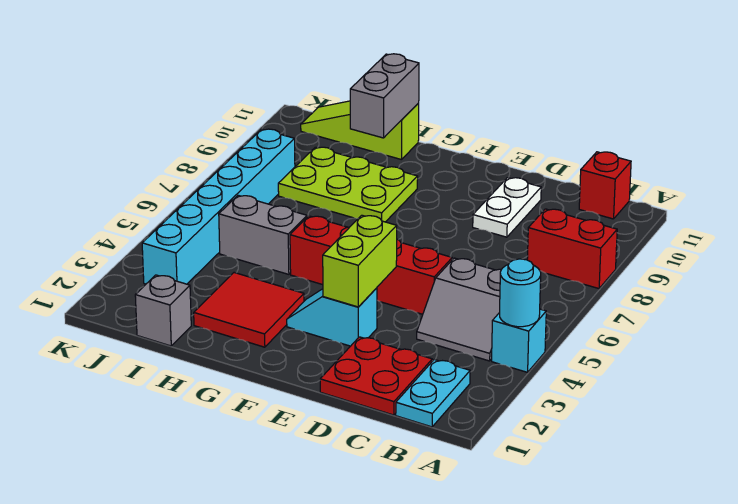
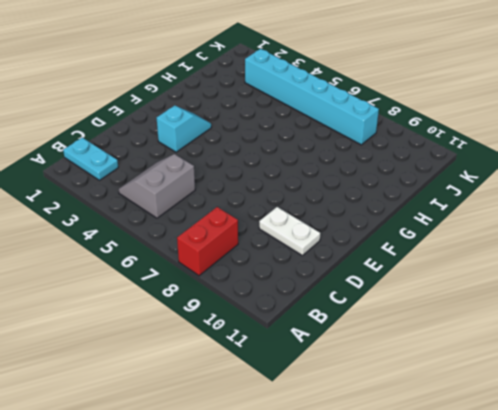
none -> cyan brick A4 level 1
none -> red brick B11 level 1
none -> red plate C1:D2 level 1

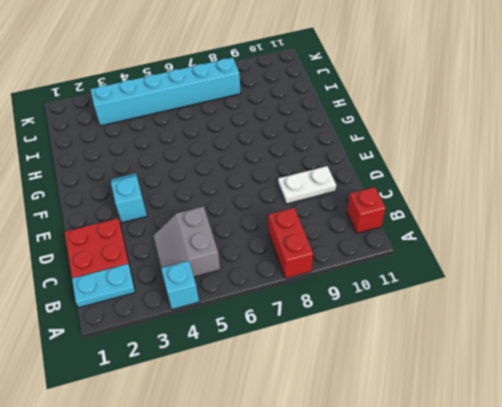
none -> red brick D5:G5 level 1
none -> red tile G2:H3 level 1
none -> lime plate G8:I9 level 1

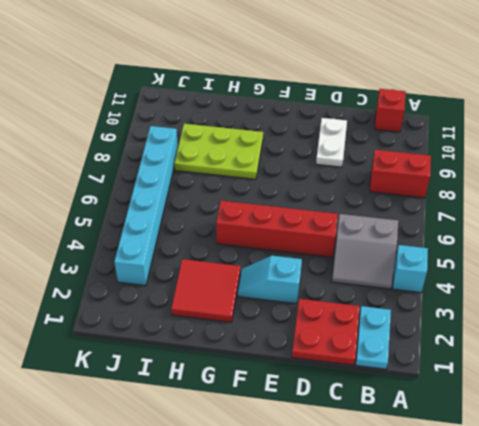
none -> grey brick H5:I5 level 1
none -> lime slope H11:J11 level 1 top H
none -> grey brick I1 level 1

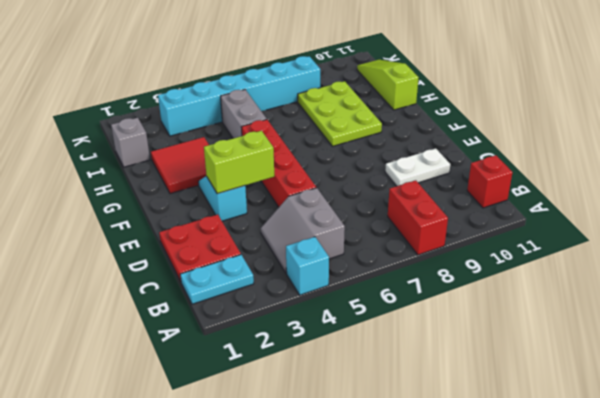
none -> cyan round brick A4 level 2
none -> grey brick H10:H11 level 2

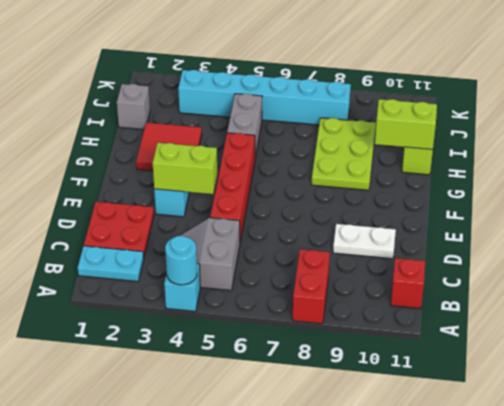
lime brick H10:H11 level 2 -> grey brick H10:H11 level 2

